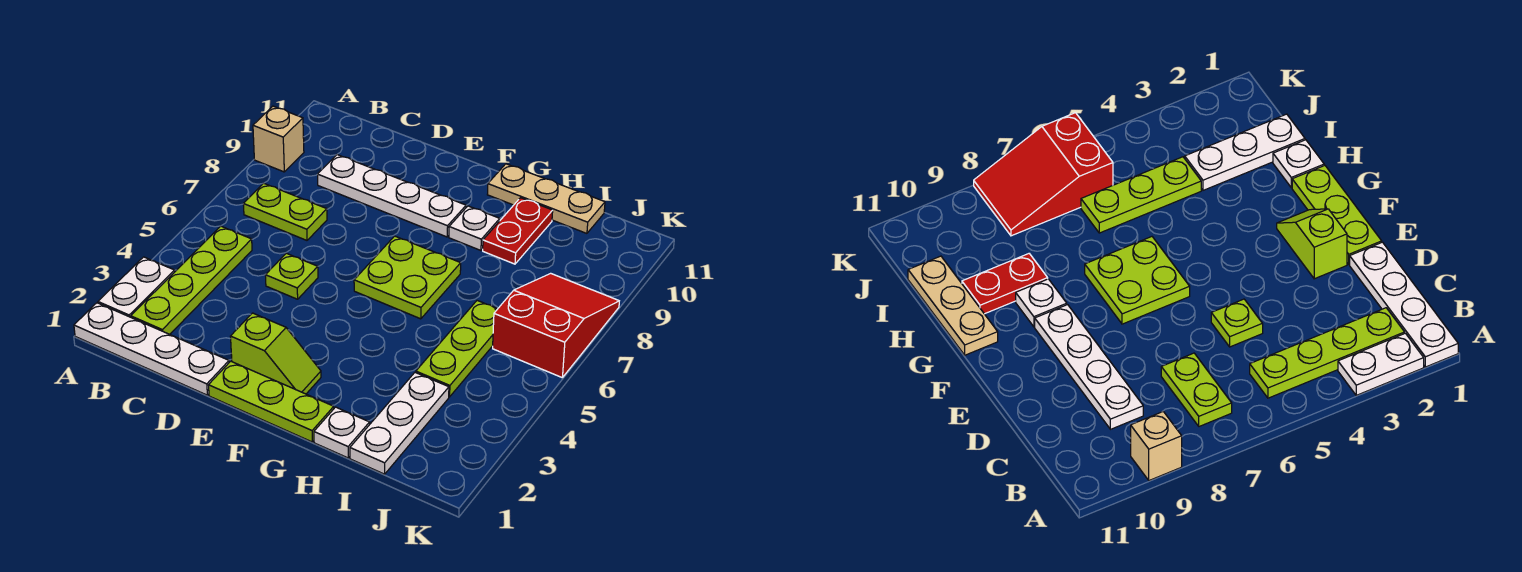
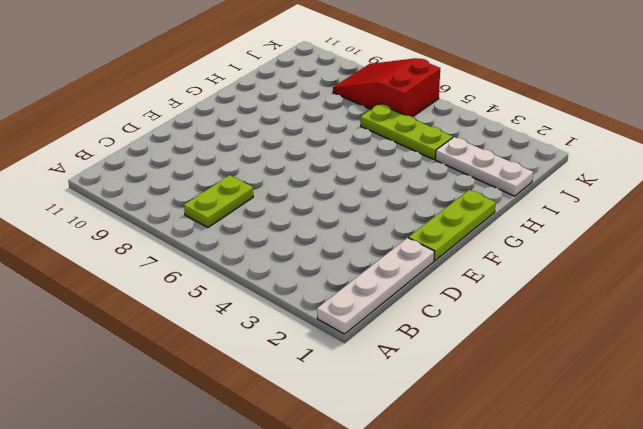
none -> white plate A2:A3 level 1
none -> tan brick A9 level 1
none -> lime plate B2:B5 level 1

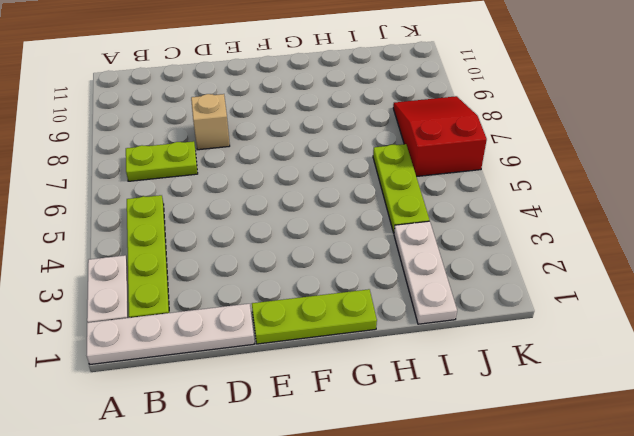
tan brick D8 level 1 -> tan brick A9 level 1
none -> white plate C9:F9 level 1
none -> lime plate D5 level 1
none -> lime slope E2:F2 level 1 top E

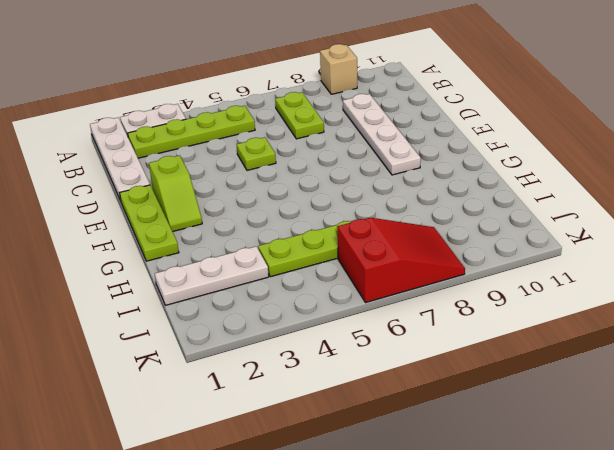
none -> lime plate F6:G7 level 1
none -> white plate G9 level 1
none -> tan plate G11:I11 level 1

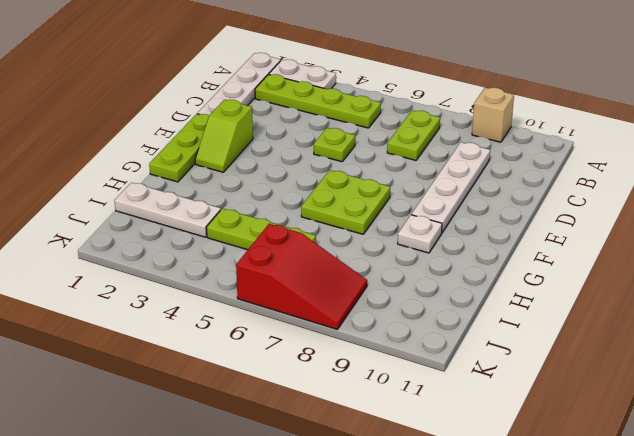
none -> tan plate G11:I11 level 1
none -> white plate H1 level 1
none -> red plate H9:H10 level 1

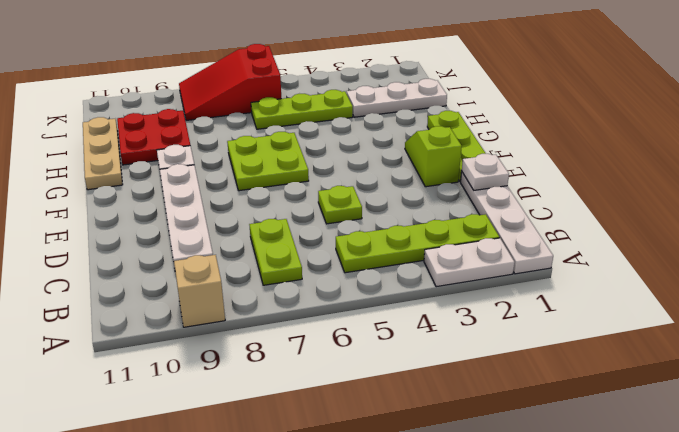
white plate D1 level 2 -> white plate H1 level 1
red plate H9:I10 level 1 -> red plate H9:H10 level 1

